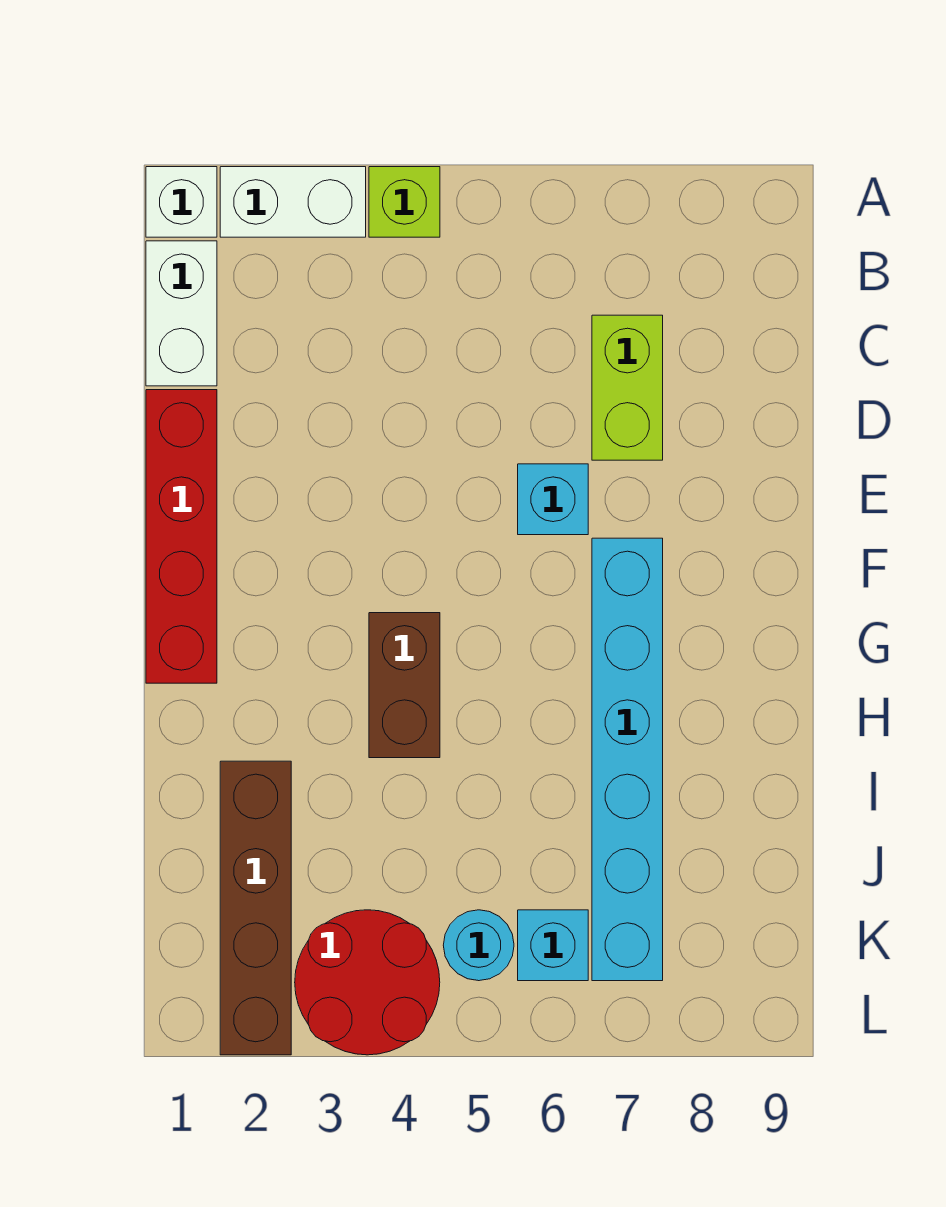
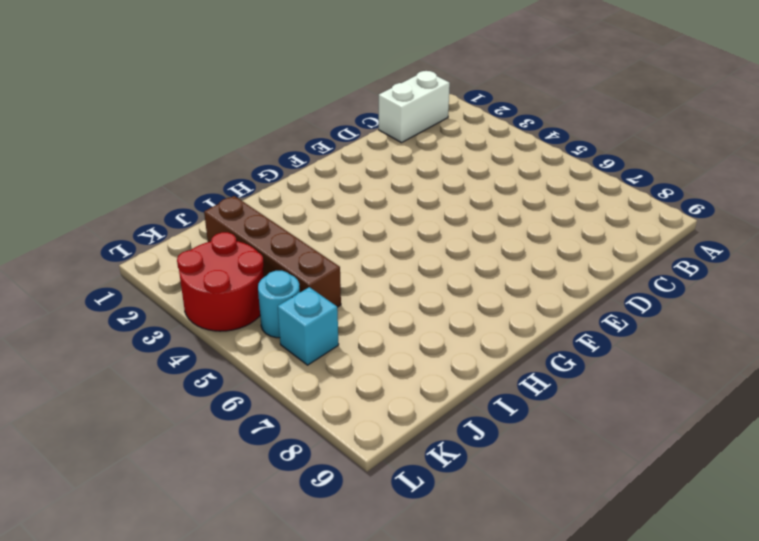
brown brick J2:J5 level 1 -> brown brick I2:L2 level 1
none -> white brick A1 level 1
none -> white brick A2:A3 level 1
none -> lime brick A4 level 1

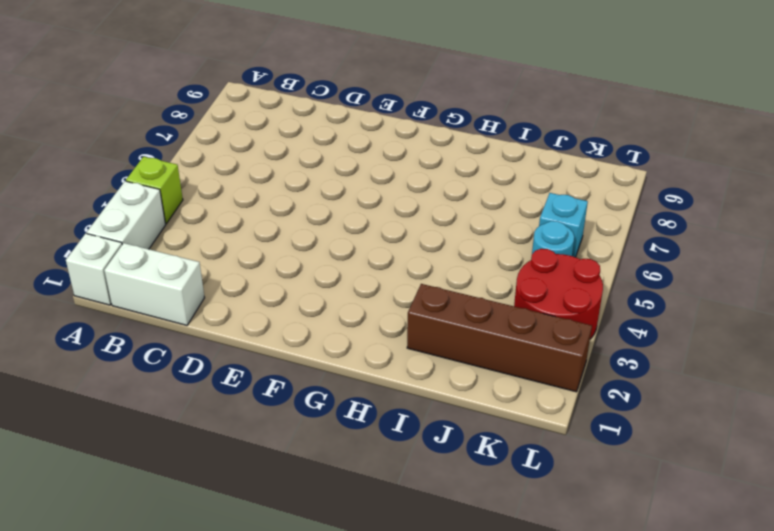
none -> lime brick C7:D7 level 1
none -> red brick D1:G1 level 1
none -> cyan brick E6 level 1

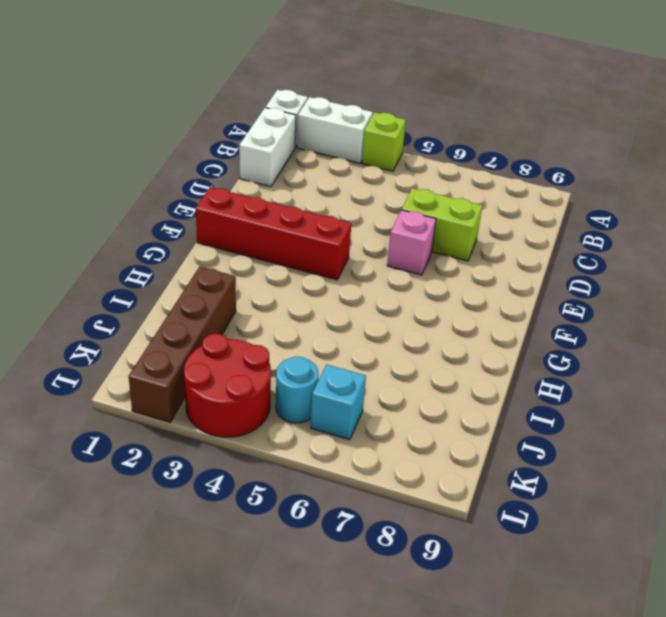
lime brick D6:D7 level 1 -> lime brick C7:D7 level 1
pink brick E6 level 1 -> cyan brick E6 level 1
red brick F1:F4 level 1 -> red brick D1:G1 level 1
none -> cyan brick F7:K7 level 1
none -> brown brick G4:H4 level 1

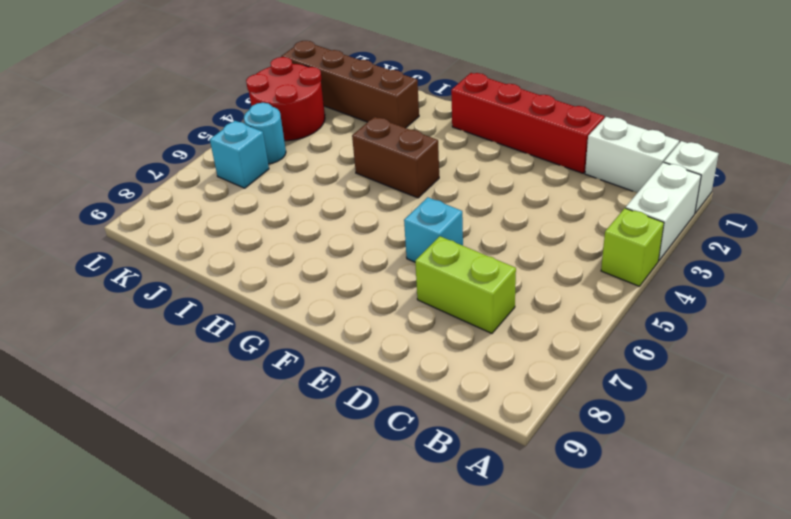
none -> cyan brick F7:K7 level 1

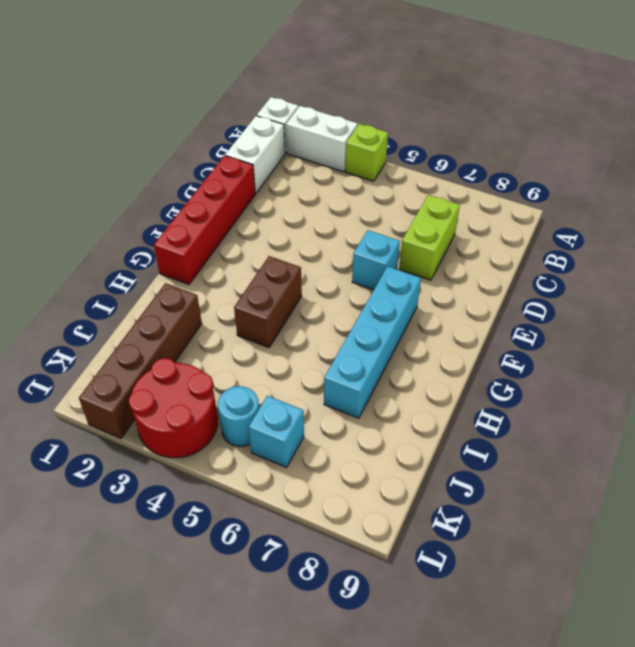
cyan brick F7:I7 level 1 -> cyan brick F7:K7 level 1

